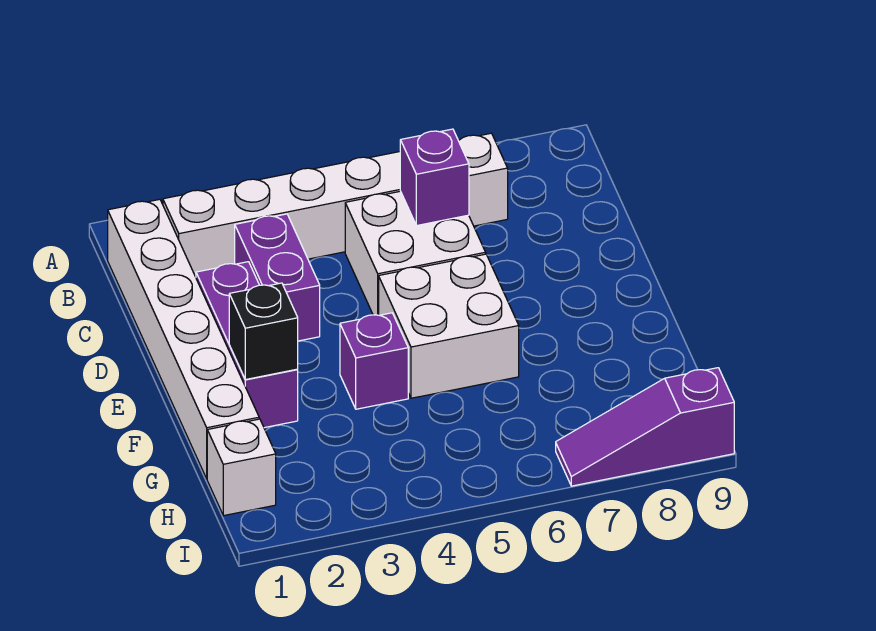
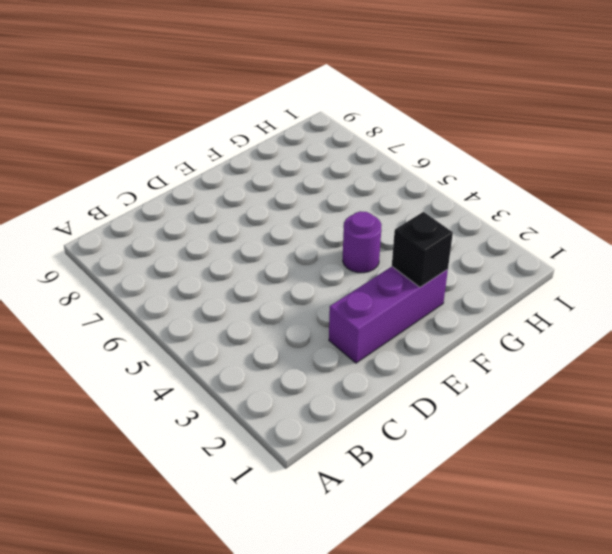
purple round brick F4 level 1 -> purple brick F4 level 1
none -> white brick B1:G1 level 1
none -> white brick B2:B7 level 1

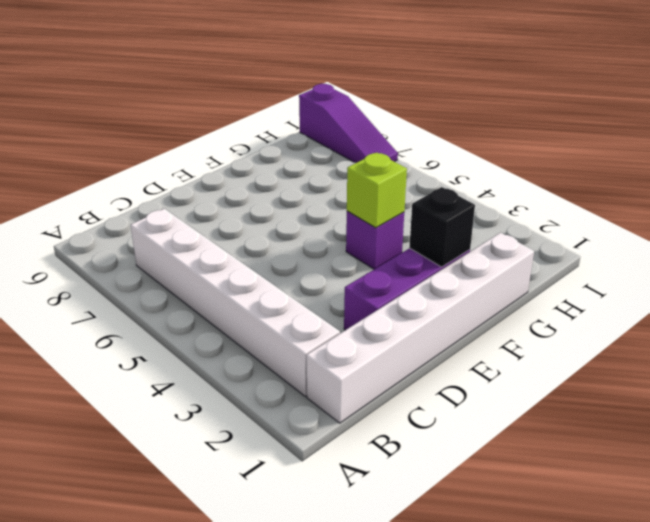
lime brick F4 level 2 -> none
none -> purple brick C3:D3 level 1
none -> white brick C5:D6 level 1

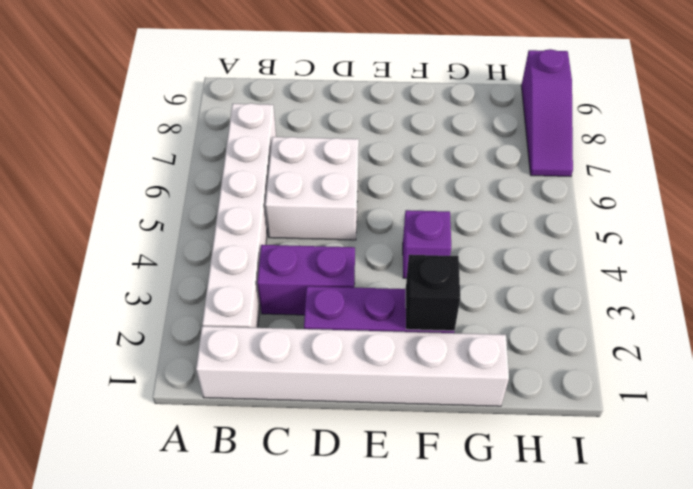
none -> white brick E5:F6 level 1
none -> white brick H1 level 1

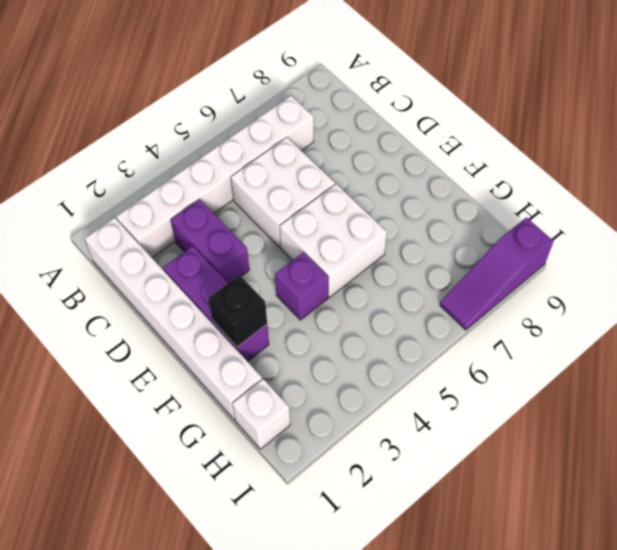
none -> purple brick C6 level 2

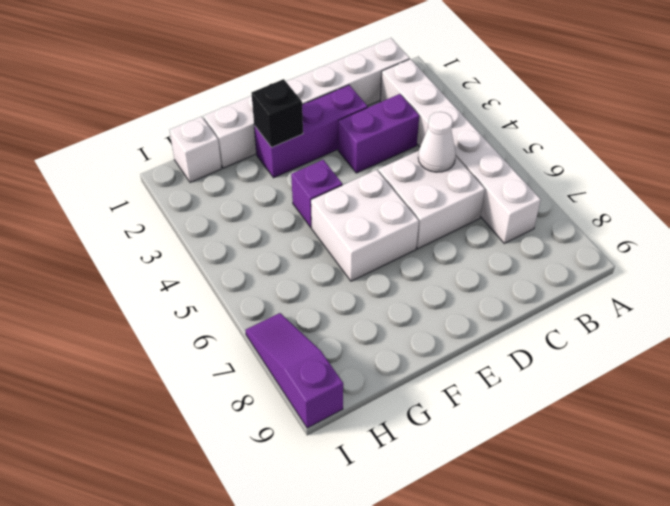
white cone C5 level 2 -> none
none -> purple brick C6 level 2

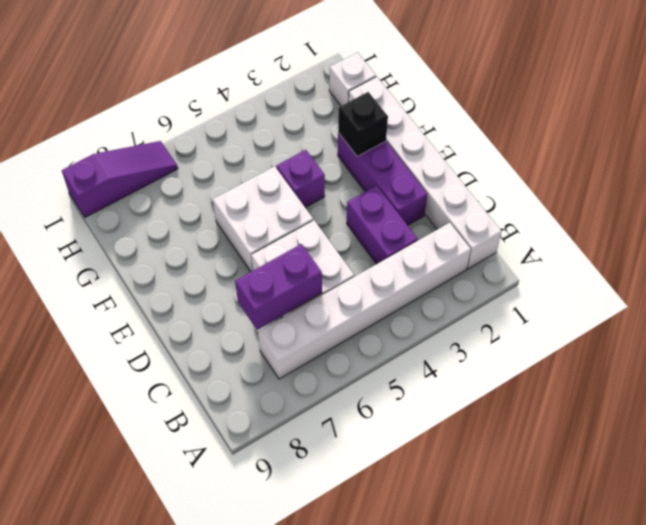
purple brick C6:C7 level 2 -> purple brick C6 level 2

